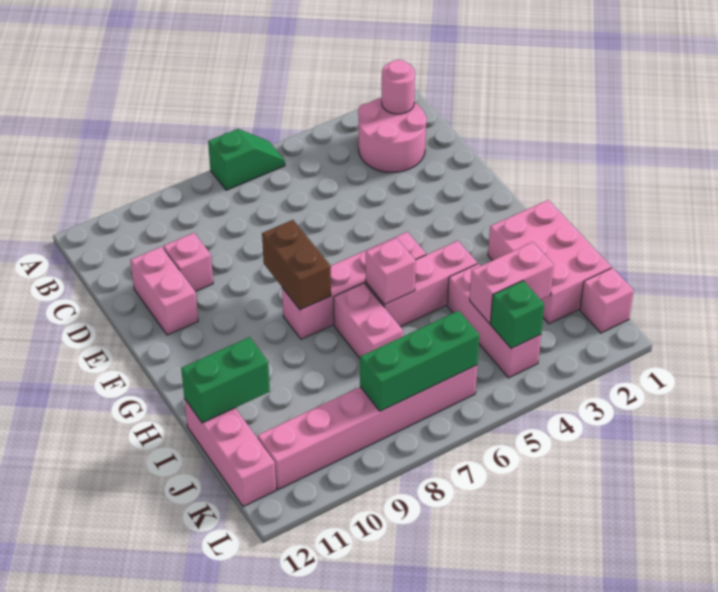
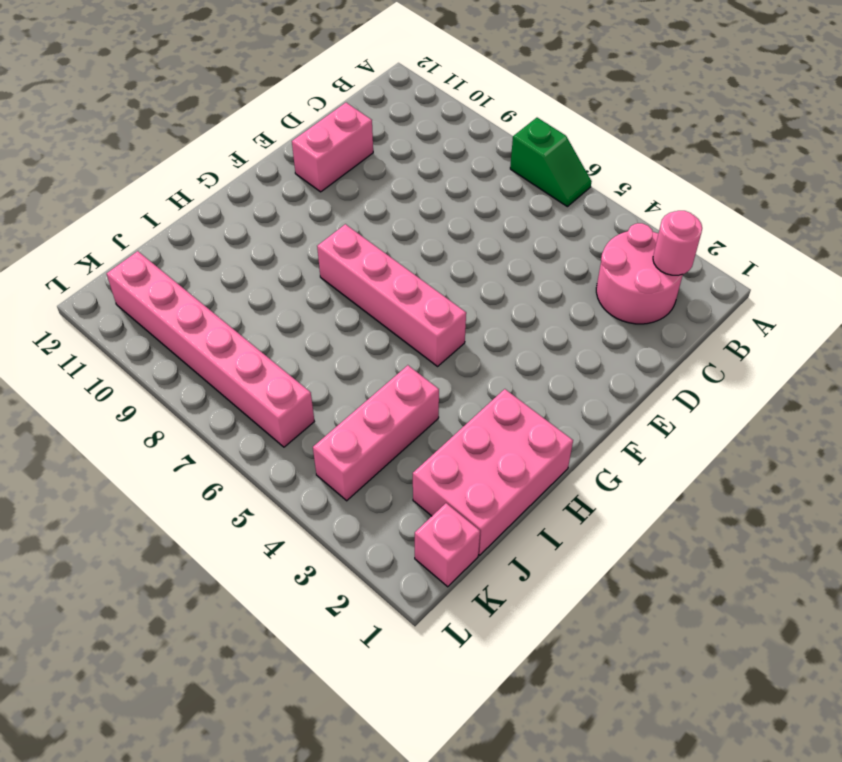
none -> pink brick D10 level 1
none -> pink brick H4:H6 level 1
none -> pink brick H7:I7 level 1

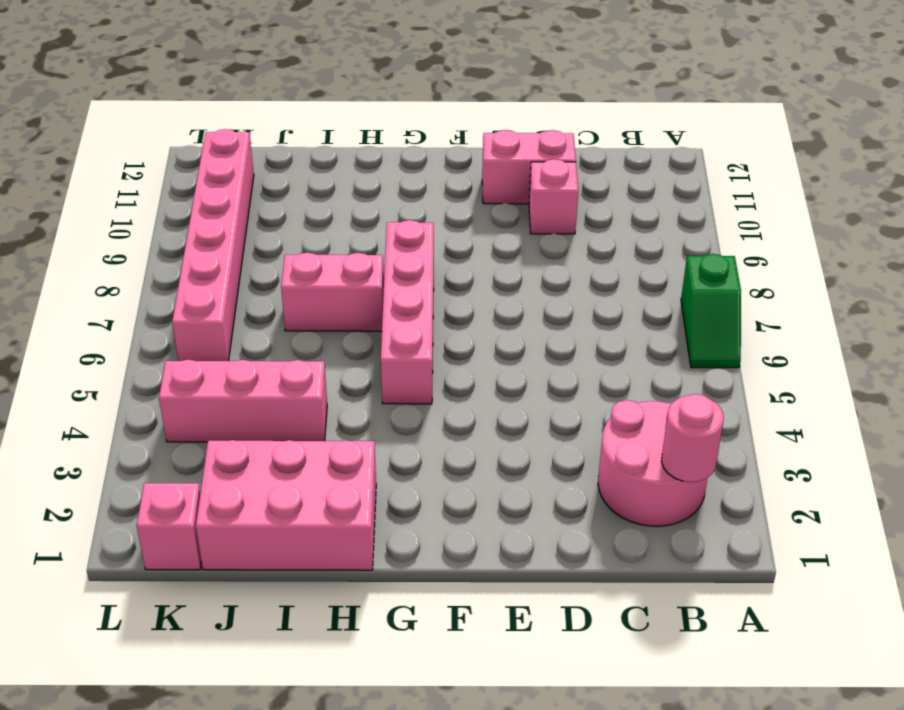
none -> pink brick H4:H6 level 1
none -> pink brick I12:K12 level 1
none -> brown brick F8:G8 level 2

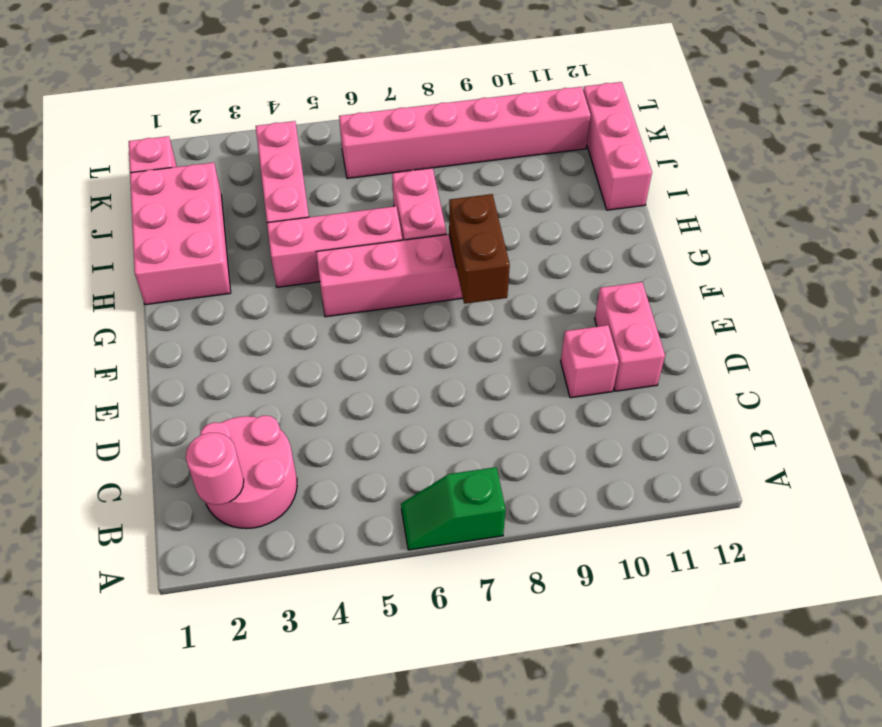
none -> pink brick H6 level 2
none -> green brick I11:I12 level 2
none -> pink brick J3:J4 level 2

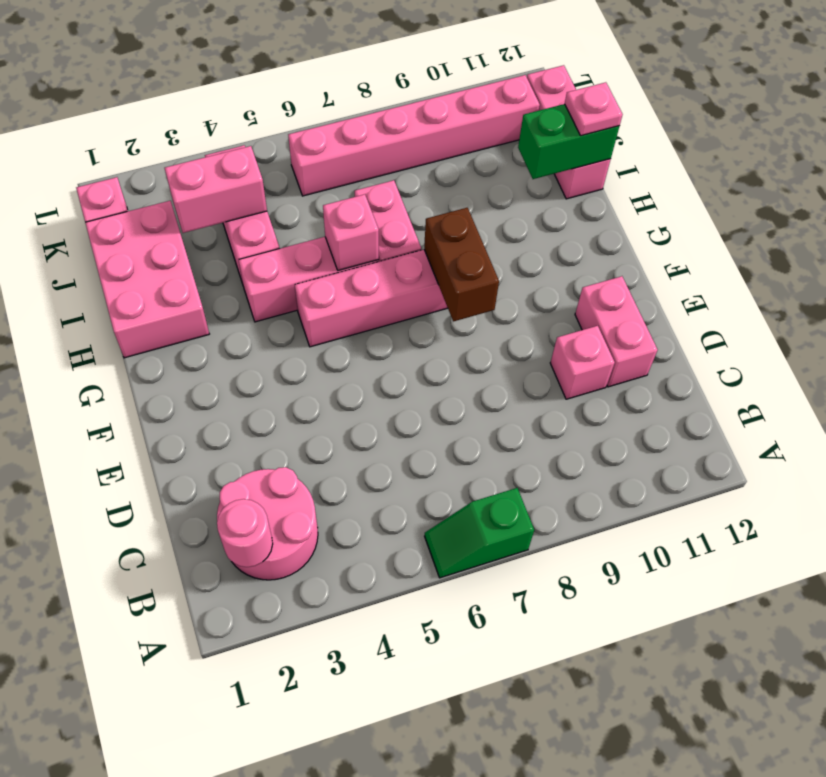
pink plate I12 level 3 -> none
none -> green brick K4 level 2
none -> green brick K6:K8 level 2

